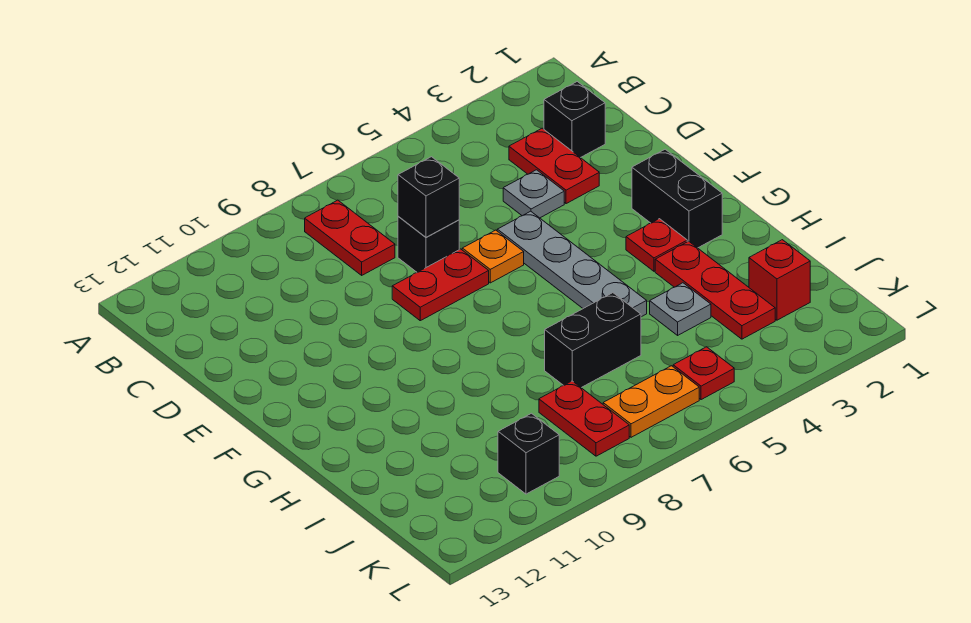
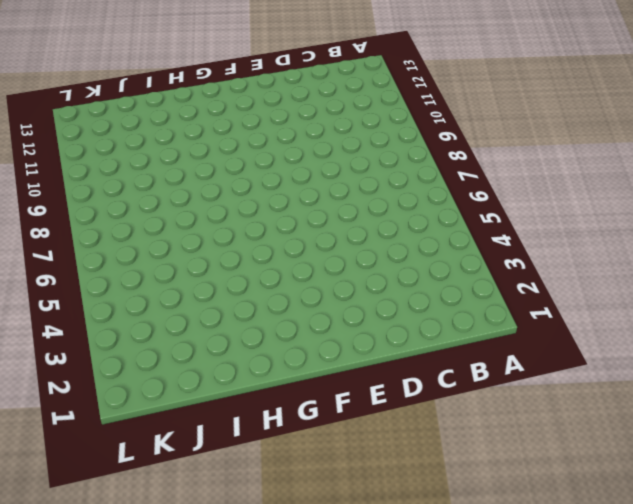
none -> red plate B8:C8 level 1
none -> black brick C2 level 1
none -> red plate C3:D3 level 1

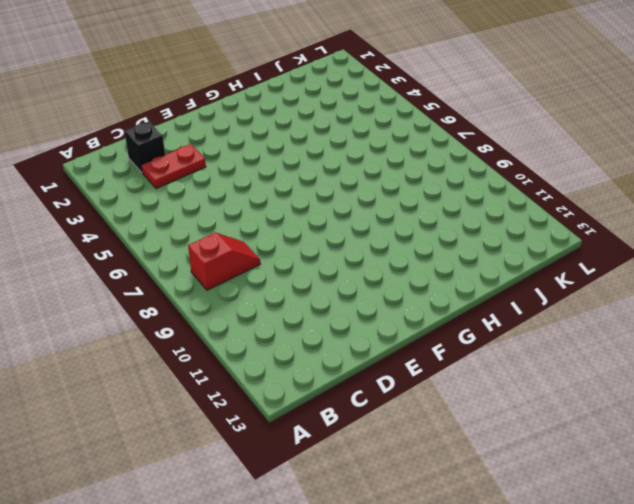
red slope B8:C8 level 1 top B -> red plate B8:C8 level 1
none -> grey plate D4 level 1
none -> black brick D7 level 1
none -> grey plate E5:H5 level 1

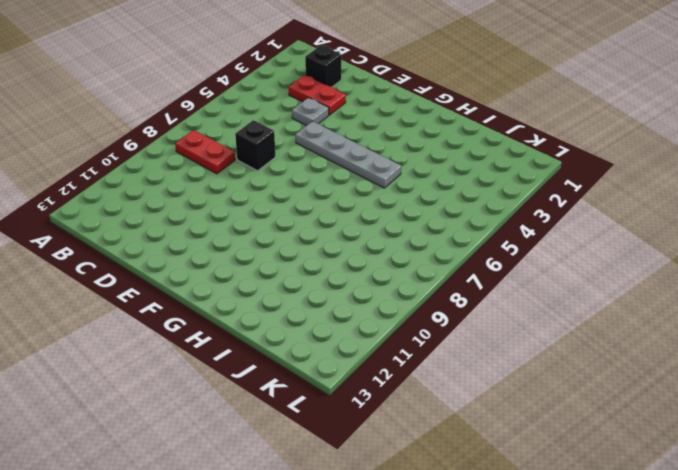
none -> orange plate E6 level 1
none -> red plate E7:E8 level 1
none -> black brick F2:G2 level 1

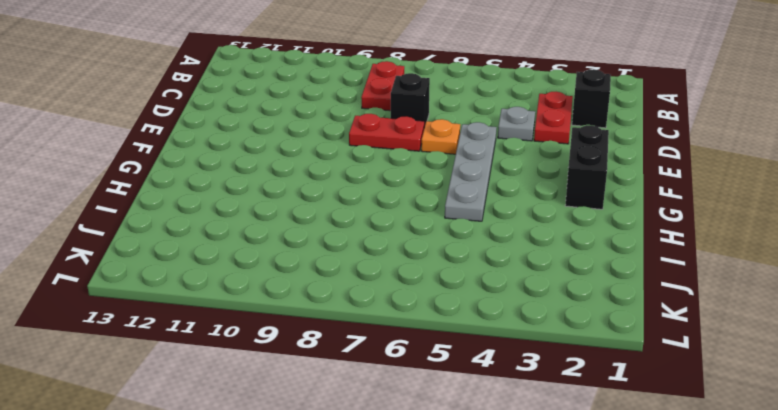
none -> red plate G3 level 1
none -> red plate H3:J3 level 1
none -> grey plate I4 level 1

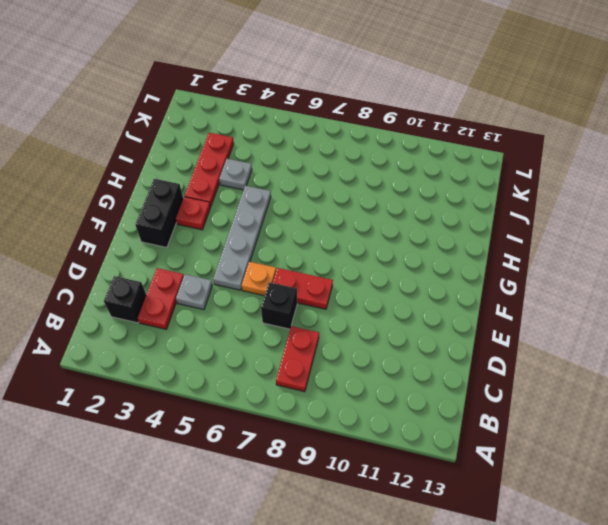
none -> black brick I6:I7 level 1
none -> red brick J2 level 1
none -> red plate J8:K8 level 1

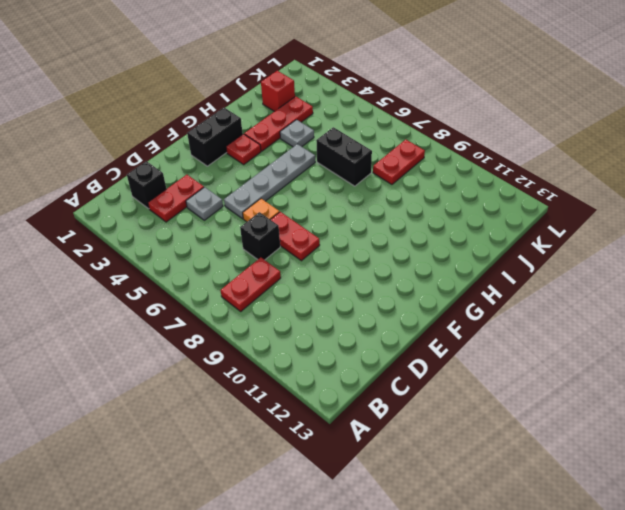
none -> red plate K5 level 1
none -> orange plate K6:K7 level 1
none -> black brick K10 level 1

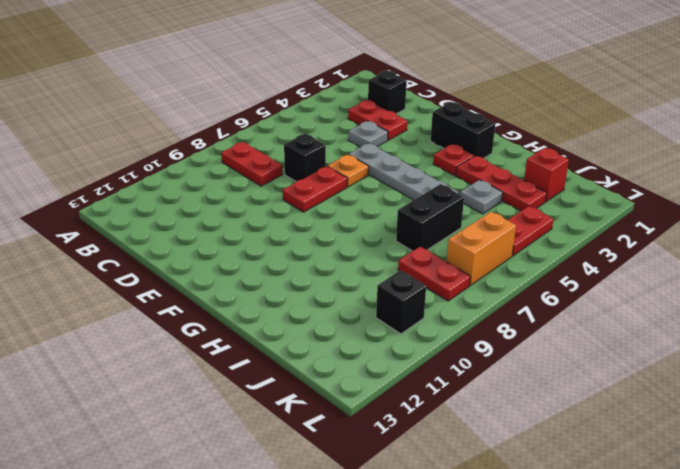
red plate K4:K5 level 1 -> red plate K5 level 1
orange brick K6:K7 level 1 -> orange plate K6:K7 level 1
none -> black brick D7 level 2

